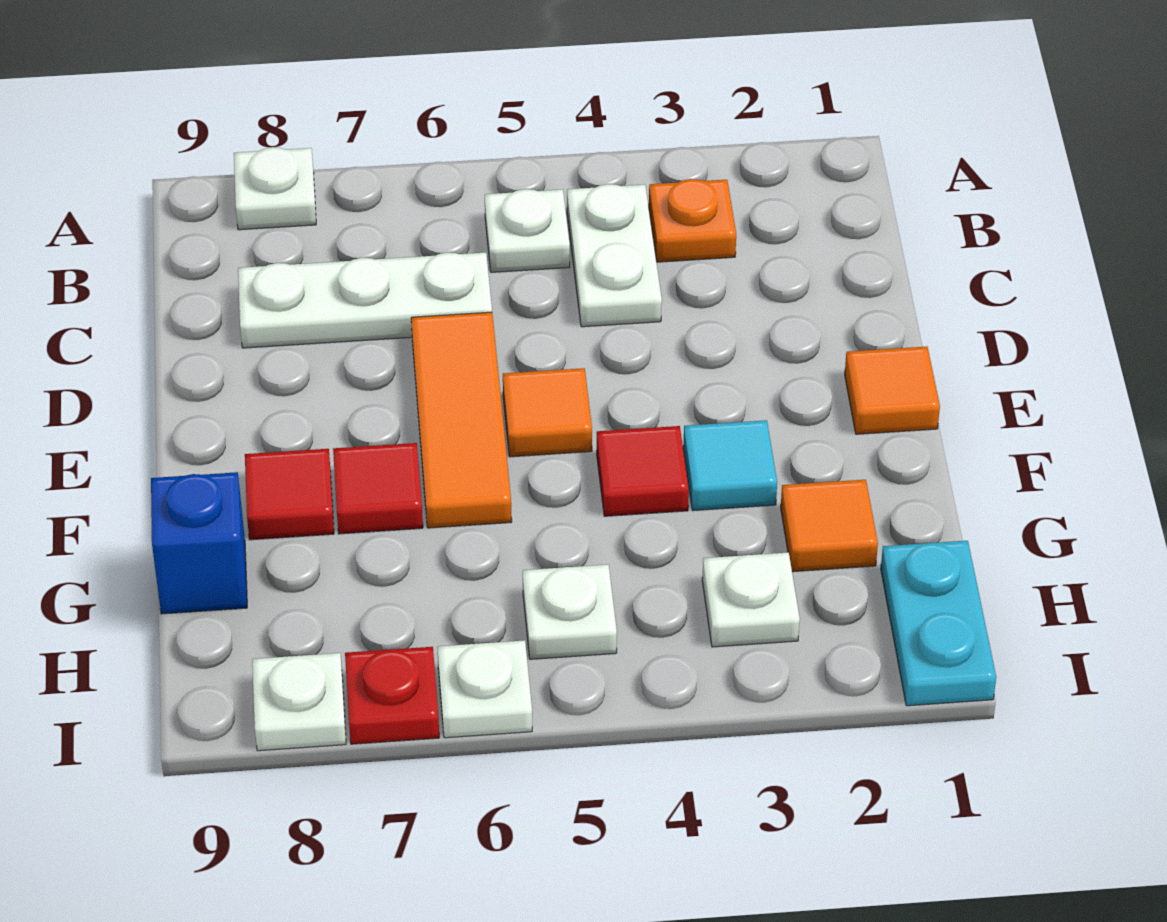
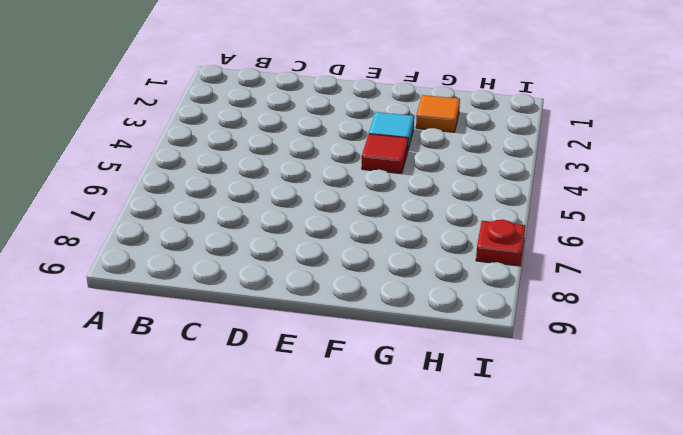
none -> white plate A8 level 1
none -> orange plate B3 level 1
none -> white plate B4:C4 level 1

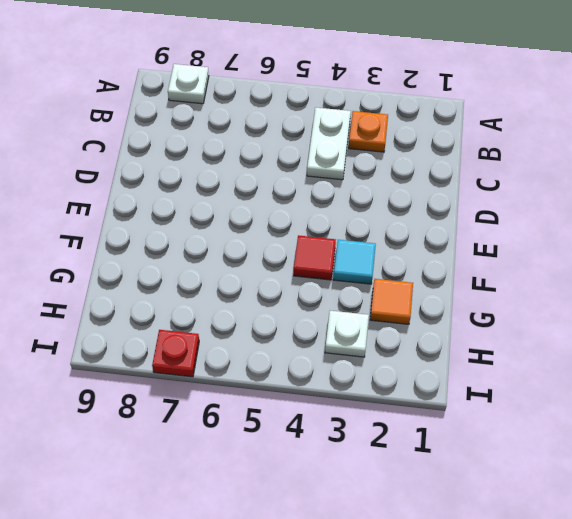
none -> white plate B5 level 1
none -> white plate C6:C8 level 1
none -> orange tile D6:F6 level 1

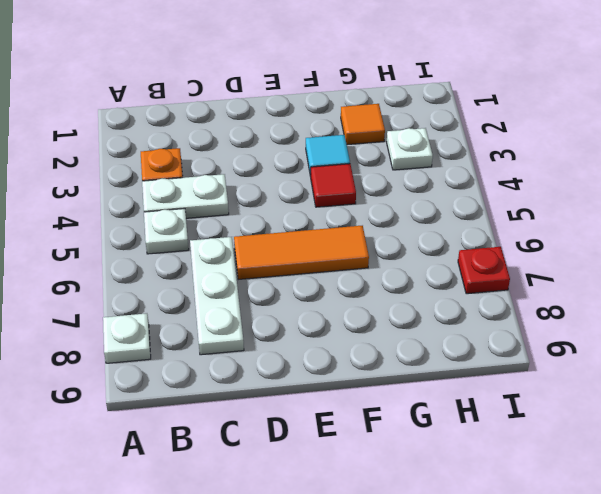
none -> orange tile E1 level 1
none -> orange tile E5 level 1
none -> red tile F7 level 1

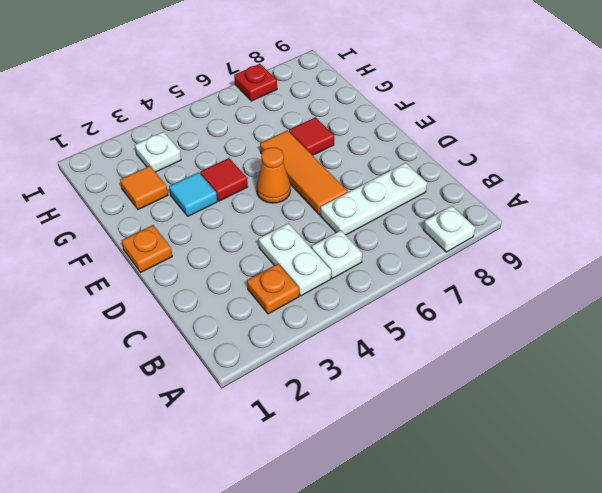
orange plate E1 level 1 -> orange tile E1 level 1
orange cone E5 level 1 -> orange tile E5 level 1
none -> red tile F8 level 1
none -> blue brick G9 level 1
none -> cyan plate H1:I1 level 1

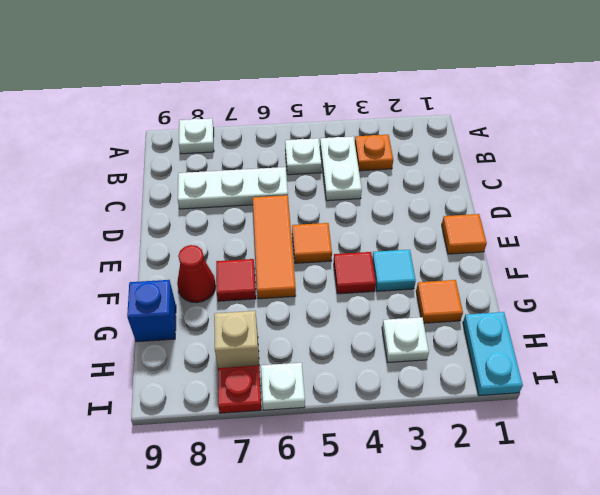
red cone F8 level 1 -> red tile F8 level 1
tan brick H7 level 1 -> none
none -> white plate H5 level 1
none -> white plate I8 level 1

